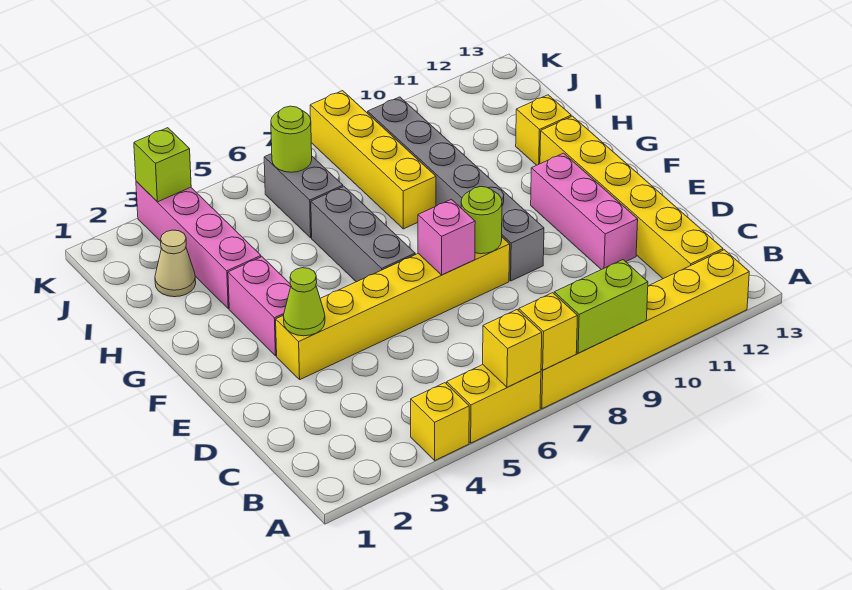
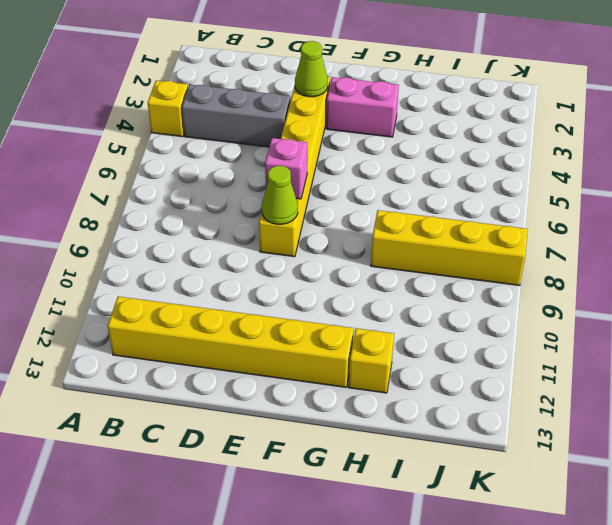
grey brick B4:D4 level 1 -> grey brick F6:H6 level 1
lime cone E8 level 2 -> lime round brick E8 level 2
none -> yellow brick A5:A6 level 1
none -> yellow brick A7:A12 level 1
none -> pink brick D11:F11 level 1

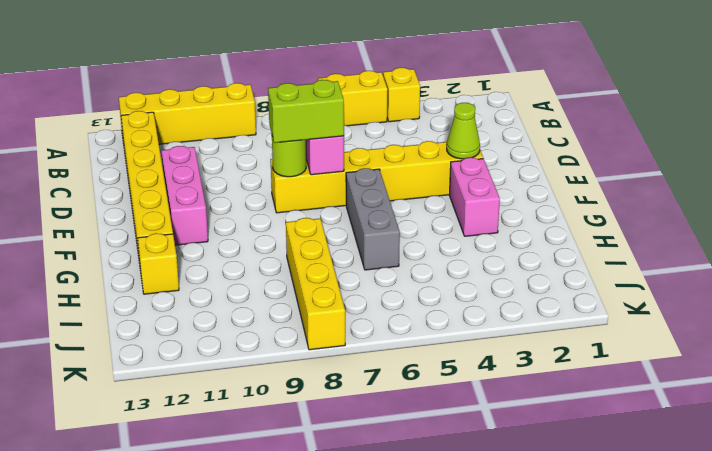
yellow brick A9:A12 level 1 -> yellow brick A7:A12 level 1
lime brick E7:E8 level 3 -> lime brick A8:A9 level 2
none -> grey brick E9:J9 level 1
none -> pink brick H3:K3 level 1
none -> tan cone I2 level 1

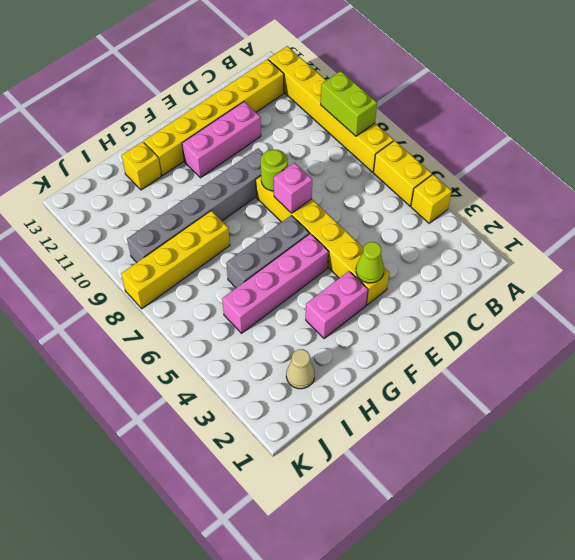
pink brick F5:I5 level 1 -> pink brick H3:K3 level 1
none -> grey brick I6:J6 level 1
none -> yellow brick A6 level 2
none -> yellow brick A7 level 2

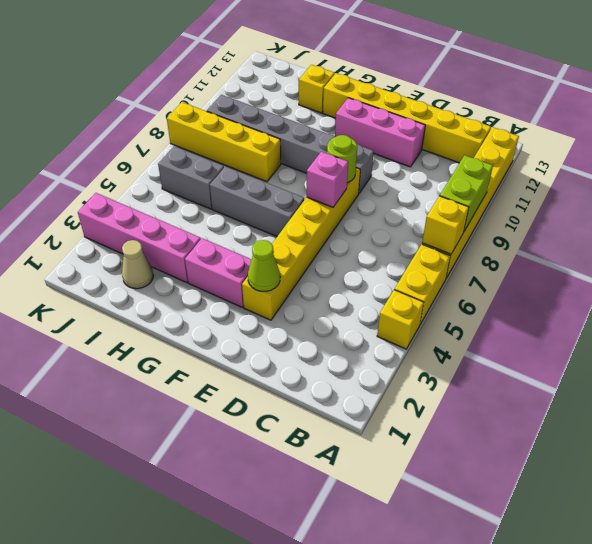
none -> yellow brick A6 level 2
none -> lime round brick J6 level 2
none -> lime brick K3 level 2

